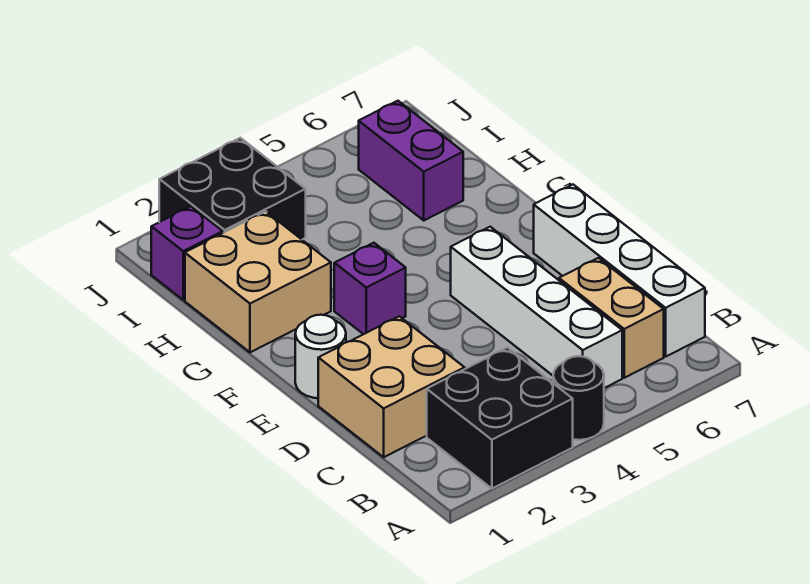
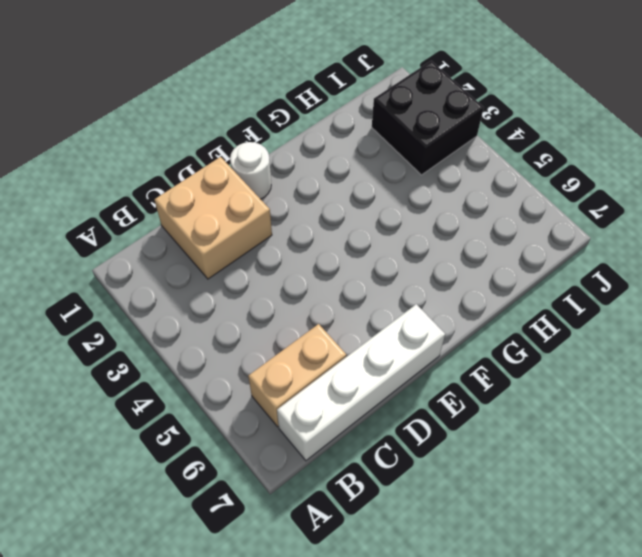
none -> black brick A2:B3 level 1
none -> black round brick A4 level 1
none -> white brick B5:E5 level 1

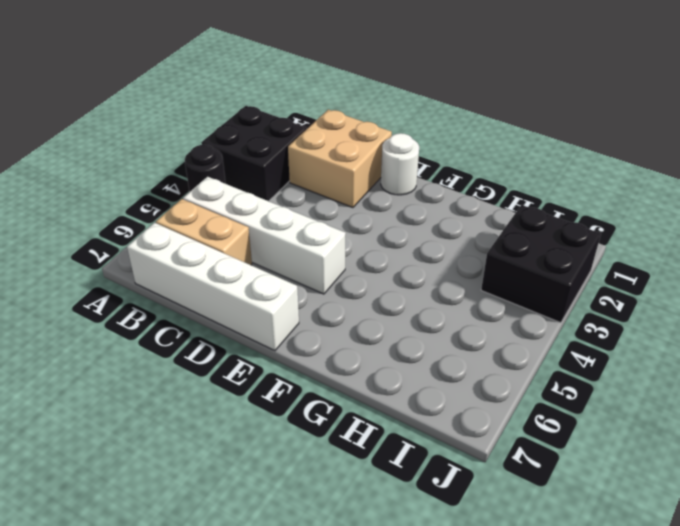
none -> purple brick F3 level 1
none -> tan brick G1:H2 level 1
none -> purple brick H6:I6 level 1

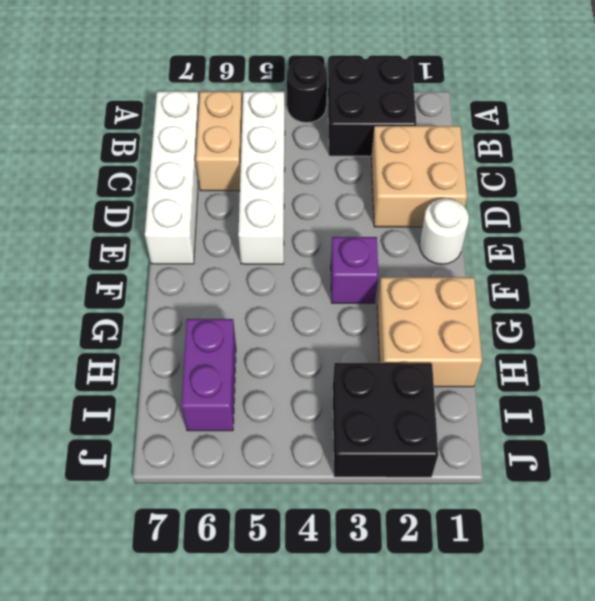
none -> purple brick I1 level 1

